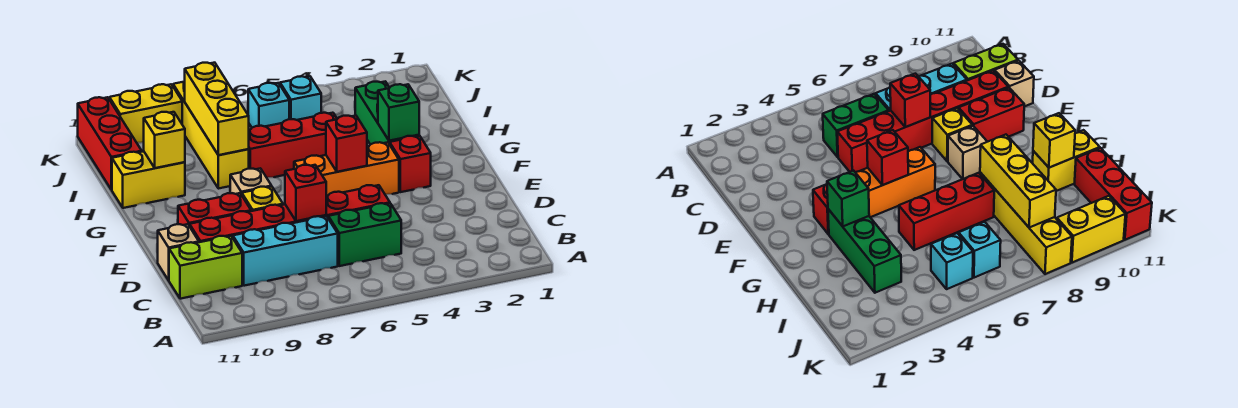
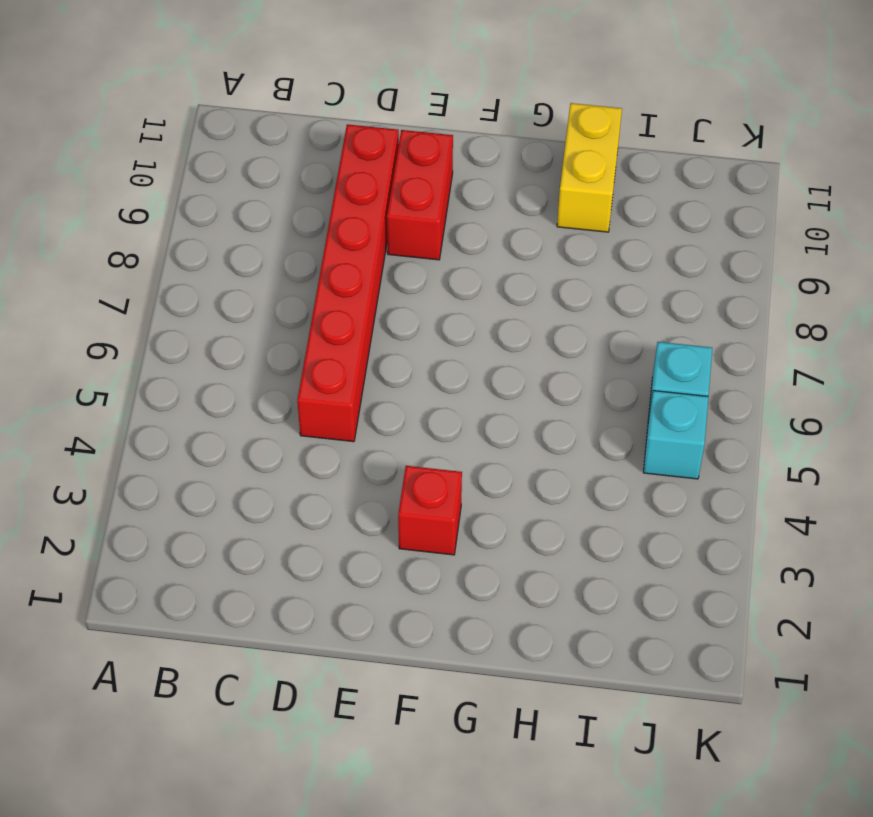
none -> green brick C5:C6 level 1
none -> cyan brick C7:C9 level 1
none -> lime brick C10:C11 level 1

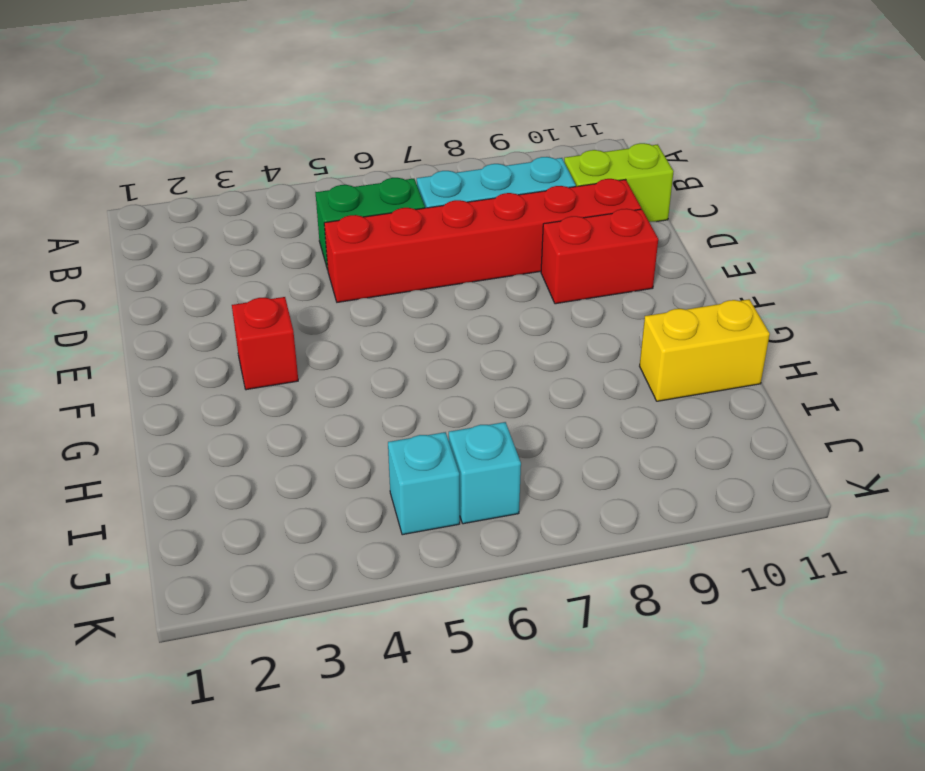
none -> tan brick D11 level 1
none -> yellow brick E8 level 1
none -> orange brick F4:F6 level 1

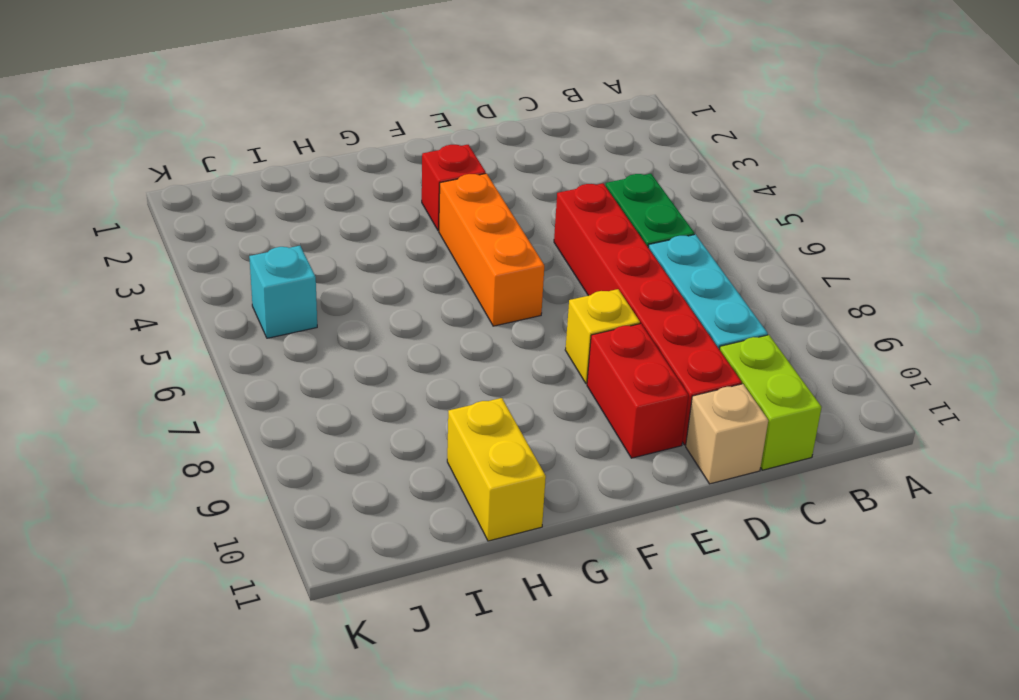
none -> tan brick F8 level 1
none -> green brick G3:I3 level 1
none -> red brick H5:H7 level 1

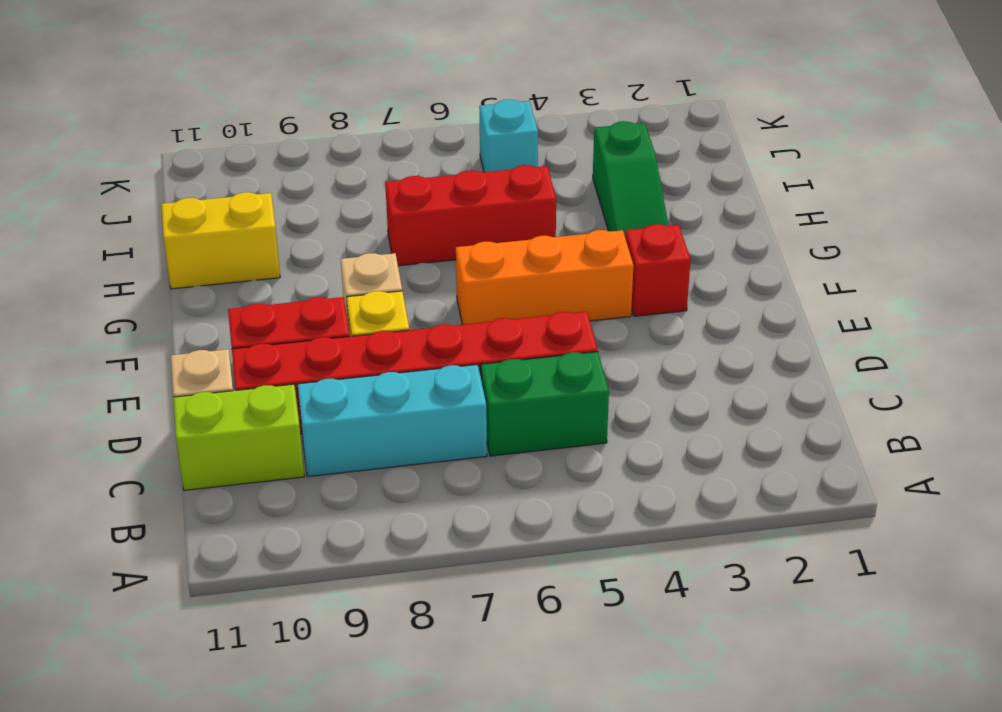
green slope G3:I3 level 1 top I -> green brick G3:I3 level 1
none -> yellow brick H8:K8 level 1
none -> red brick I11:K11 level 1
none -> cyan brick J6 level 1

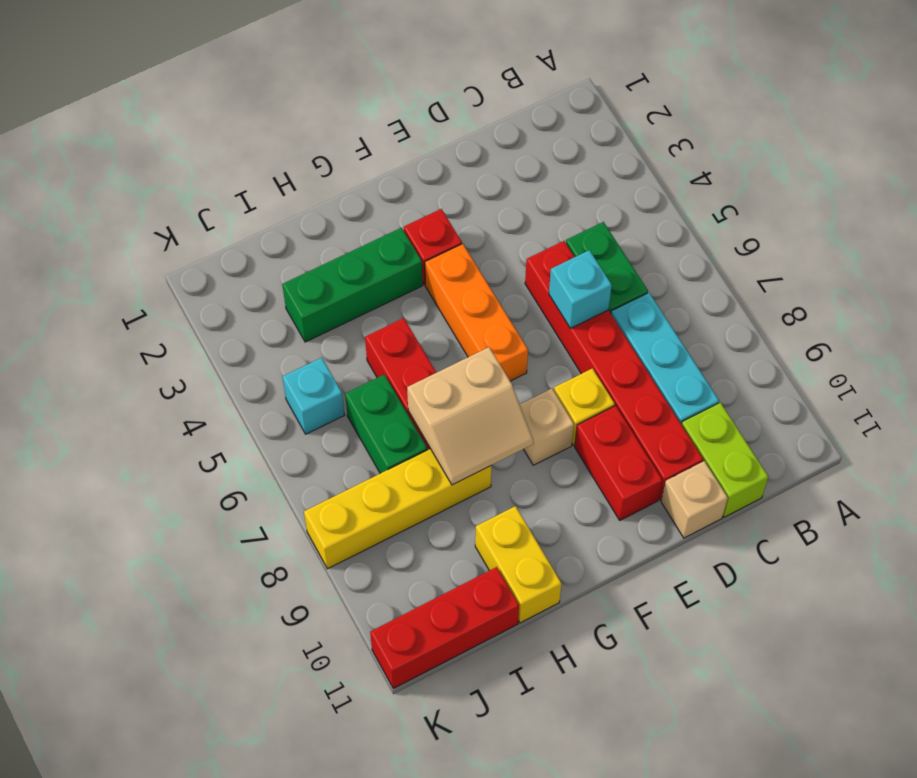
cyan brick D6 level 2 -> cyan brick J6 level 1
tan slope G7:H8 level 2 top 7 -> yellow brick H8:J8 level 2
green brick I6:I7 level 1 -> none
none -> yellow brick K9:K10 level 1
none -> red brick D7 level 2
none -> red brick F5 level 2

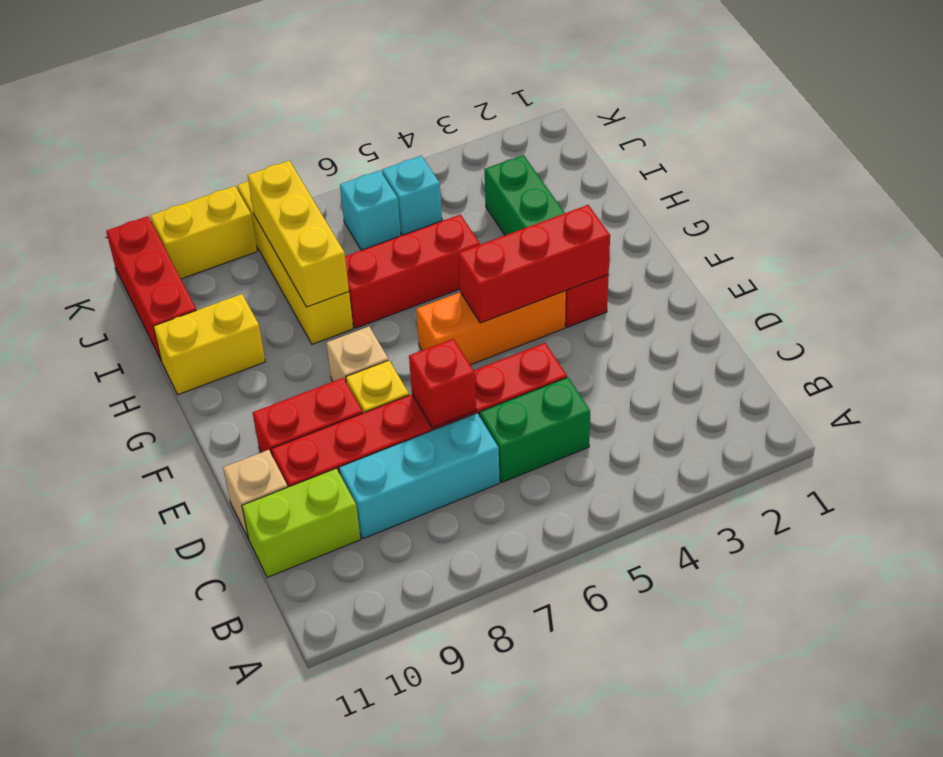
red brick F3:F5 level 2 -> red brick F5 level 2
none -> green brick G3 level 2
none -> yellow brick H10 level 2

